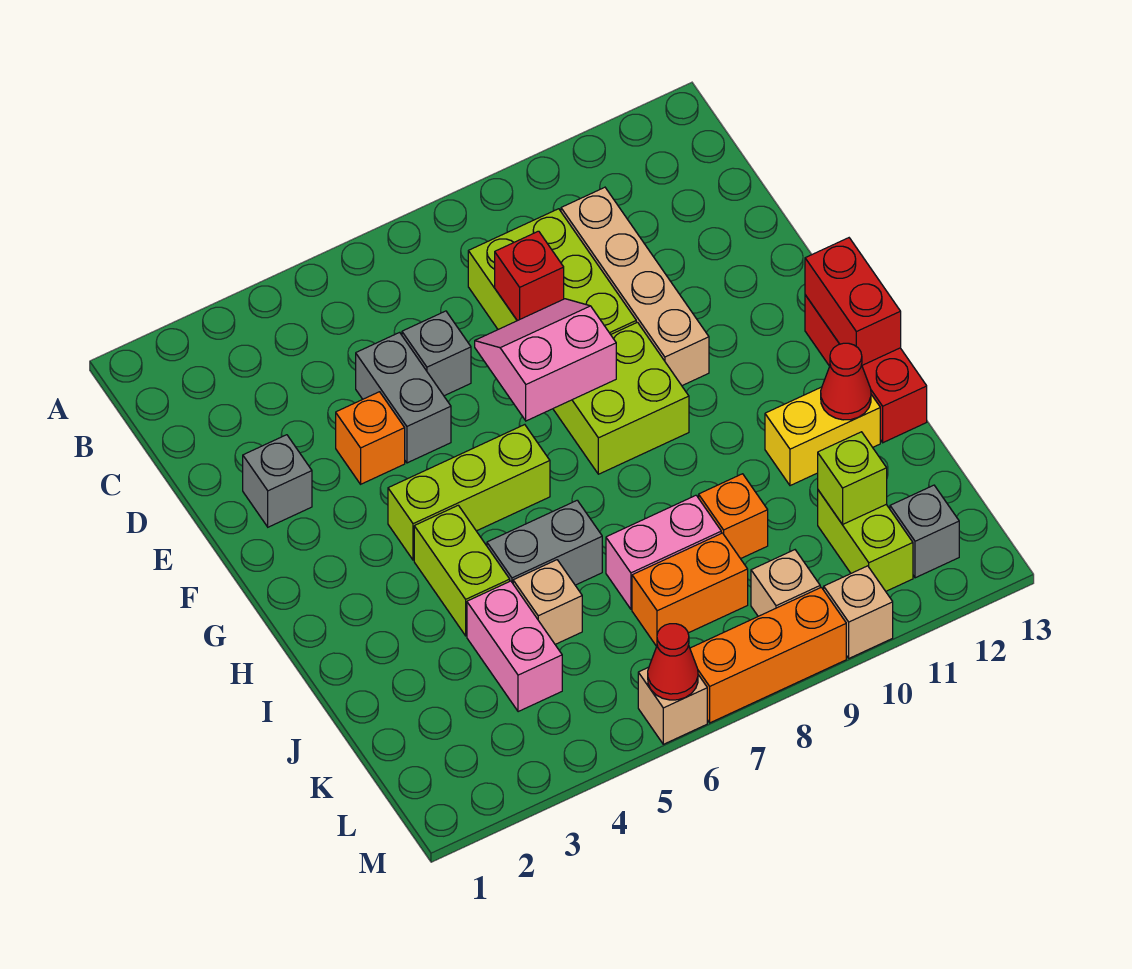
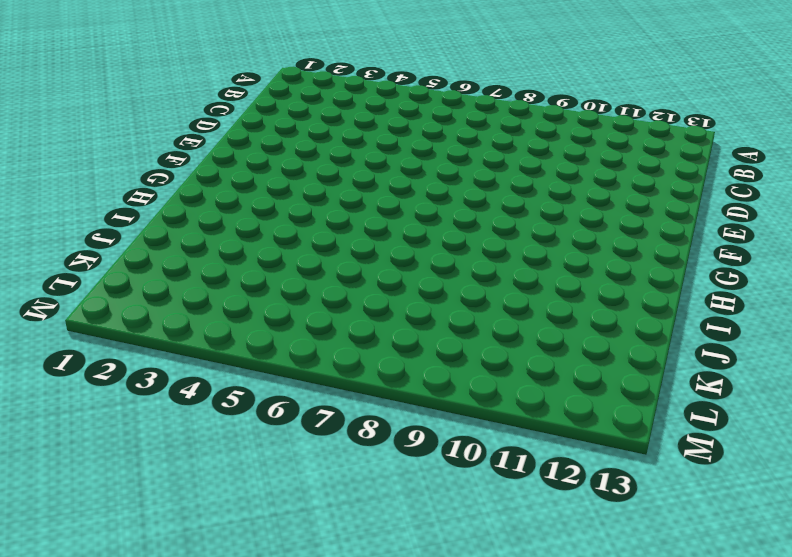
none -> lime brick C8:E9 level 1
none -> tan brick C10:F10 level 1
none -> grey brick D5:E5 level 1

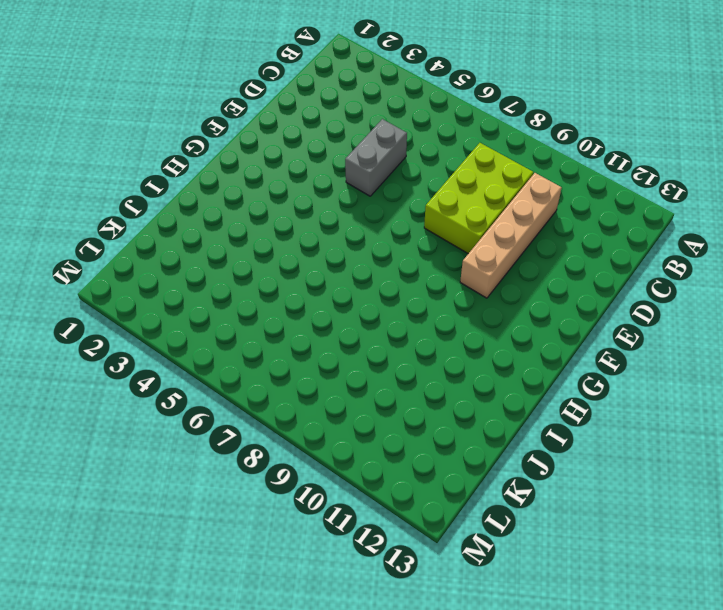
none -> grey brick D6 level 1
none -> grey brick E2 level 1
none -> orange brick E4 level 1

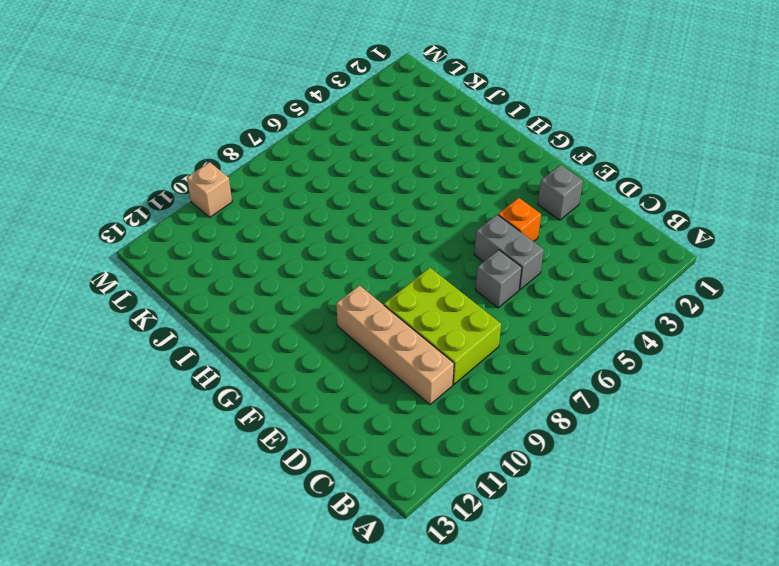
none -> lime brick F8:G9 level 1
none -> lime brick G4:G6 level 1
none -> red brick G13:I13 level 1

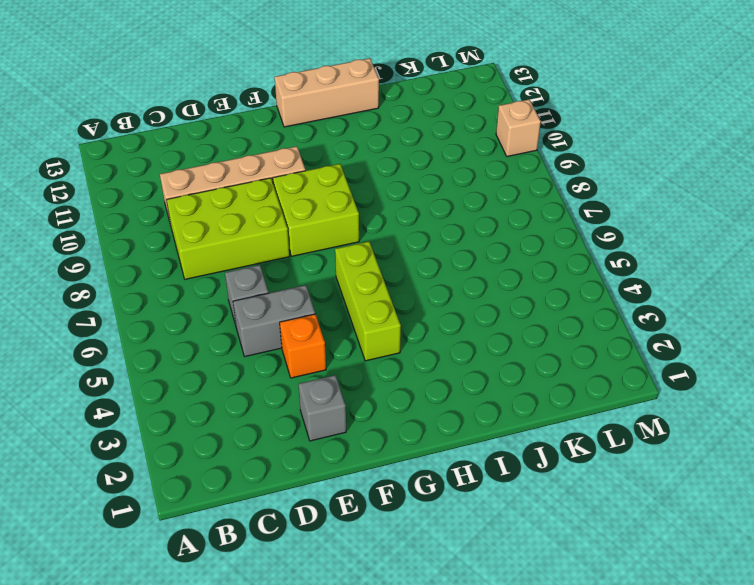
tan brick G13:I13 level 1 -> red brick G13:I13 level 1
none -> lime brick H4:I4 level 1
none -> grey brick I5:I6 level 1
none -> yellow brick I11:I12 level 1

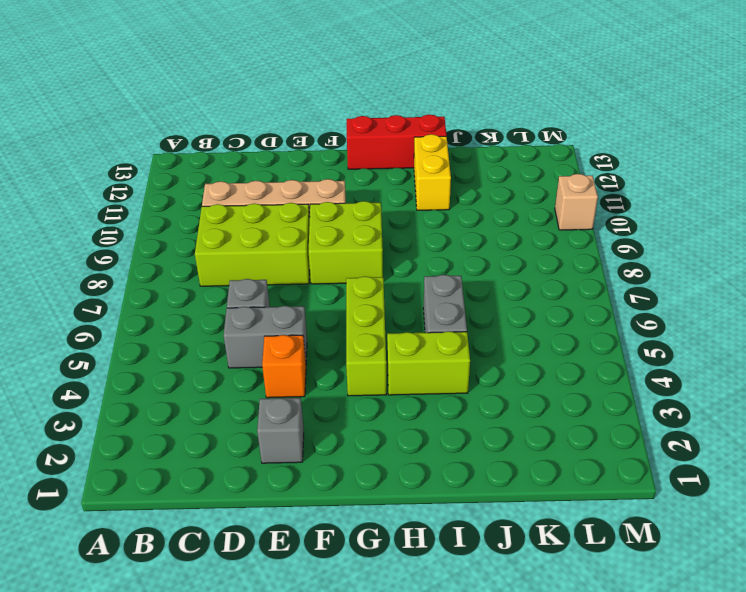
none -> pink brick J4:K4 level 1
none -> tan brick J5 level 1
none -> pink brick J7:J8 level 1

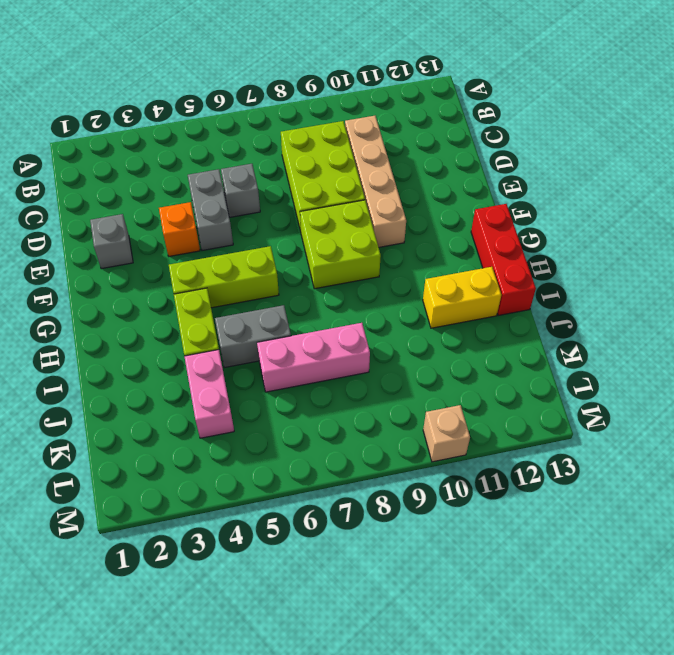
pink brick J6:J8 level 1 -> pink brick J7:J8 level 1
none -> tan brick J5 level 1
none -> orange brick J9 level 1
none -> orange brick K7:K8 level 1

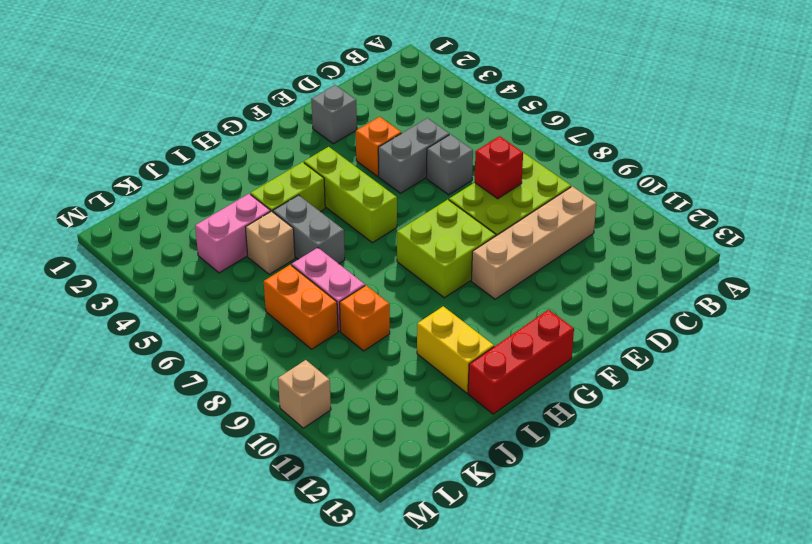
none -> lime brick K11:L11 level 1
none -> tan brick L9 level 1
none -> grey brick L12 level 1

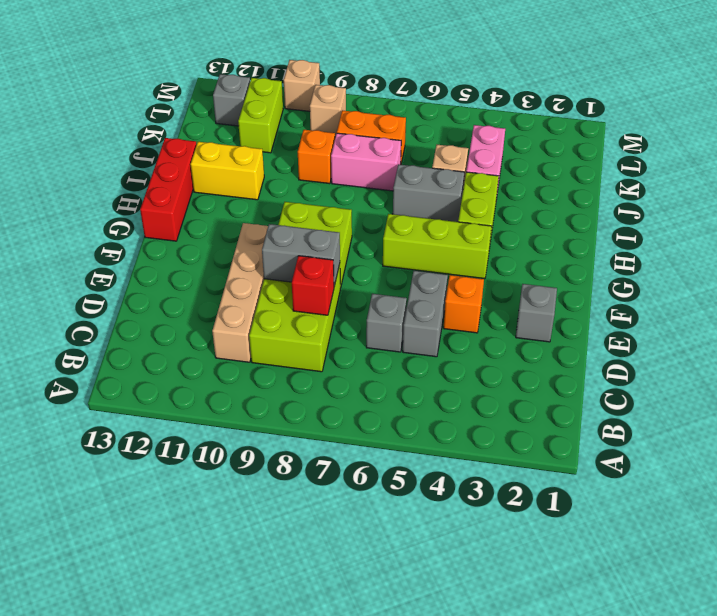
grey brick E8:E9 level 2 -> pink slope E7:F8 level 2 top F
none -> tan brick M6 level 1
none -> orange brick M7:M9 level 1
none -> red brick G13:H13 level 2

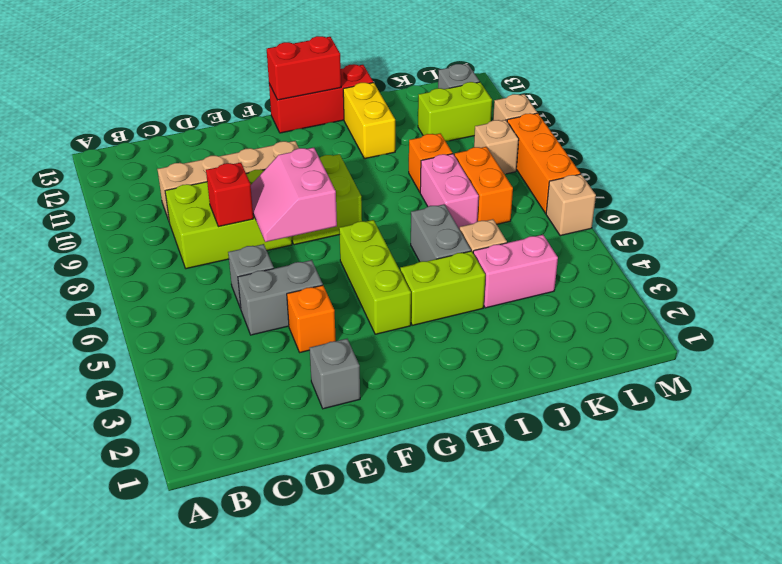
none -> red cone I12 level 2
none -> lime brick K11 level 2
none -> red cone M6 level 2

